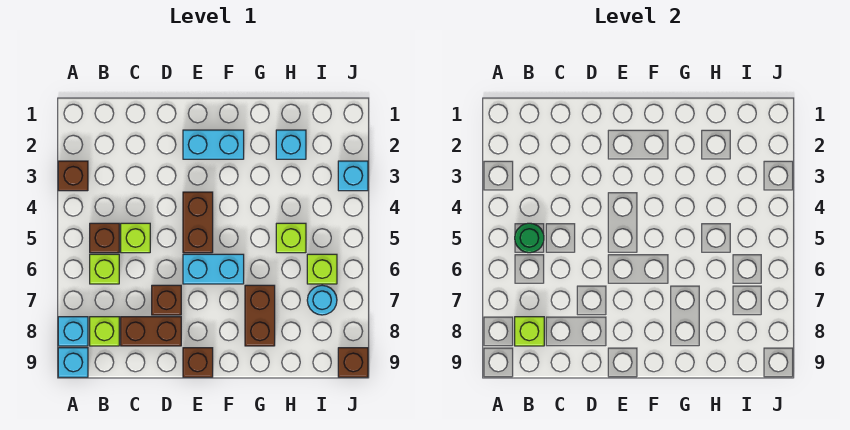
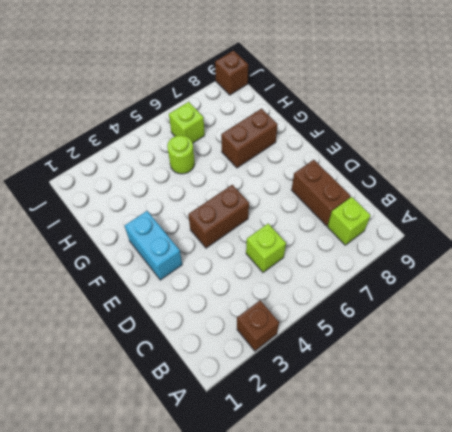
lime round brick H5 level 1 -> lime brick H5 level 1
none -> cyan brick A8 level 1
none -> cyan brick A9 level 1
none -> brown brick B5 level 1

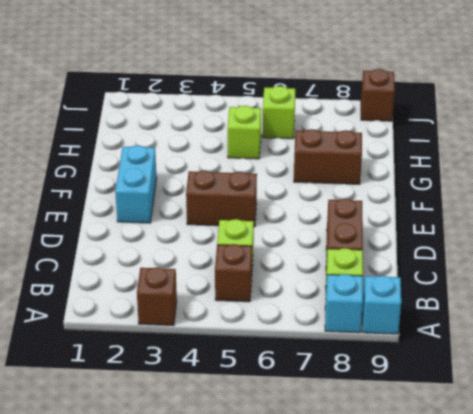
none -> lime brick B6 level 1
none -> brown brick D7 level 1
none -> cyan brick E6:F6 level 1

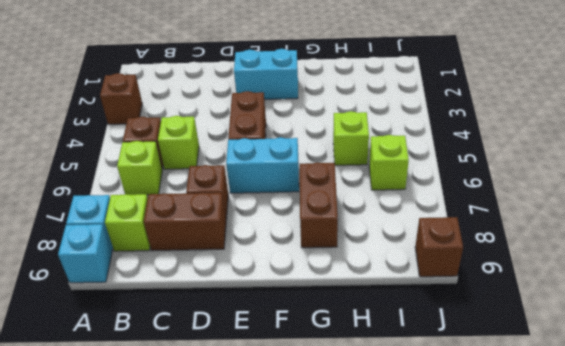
none -> brown brick E9 level 1
none -> cyan brick H2 level 1
none -> cyan round brick I7 level 1

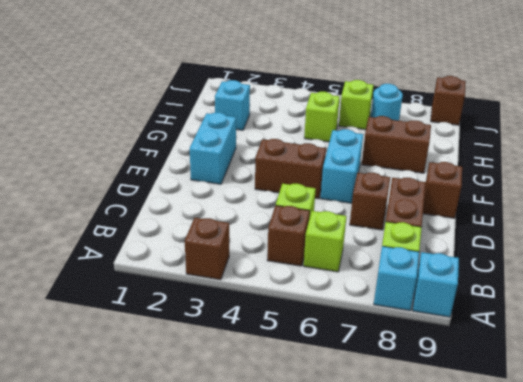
none -> cyan brick J3 level 1
none -> green round brick B5 level 2
none -> lime brick B8 level 2

